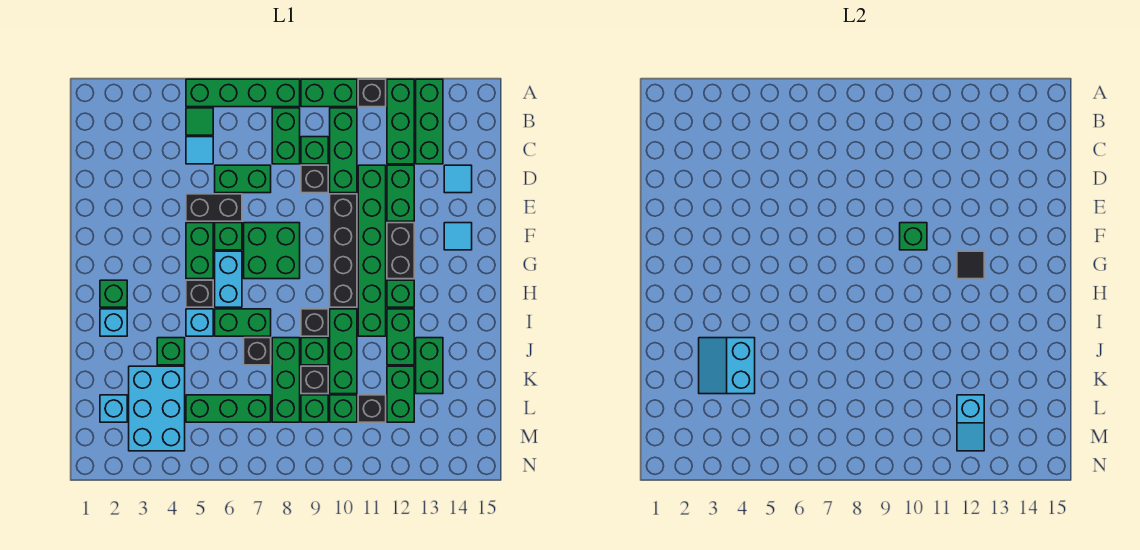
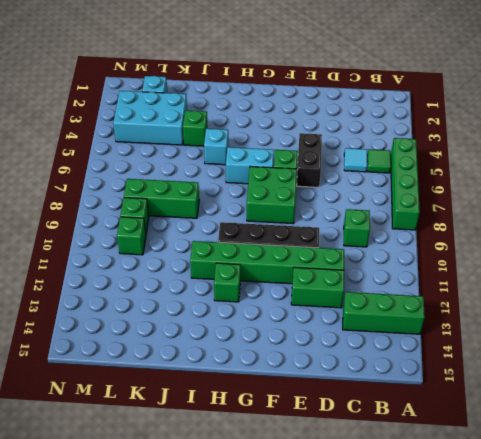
none -> green brick A9:A10 level 1
none -> black brick A11 level 1
none -> green brick A12:C12 level 1
none -> green brick B8:C8 level 1

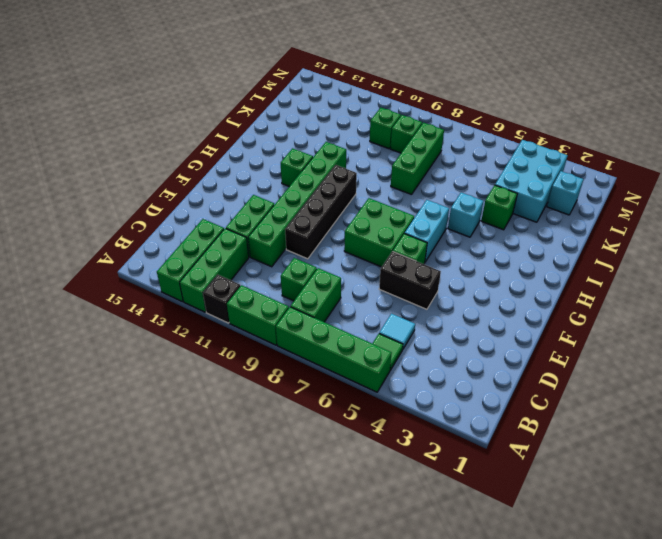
none -> green brick B10:D10 level 1
none -> green brick D6:D7 level 1
none -> black brick D9 level 1
none -> cyan tile D14 level 1

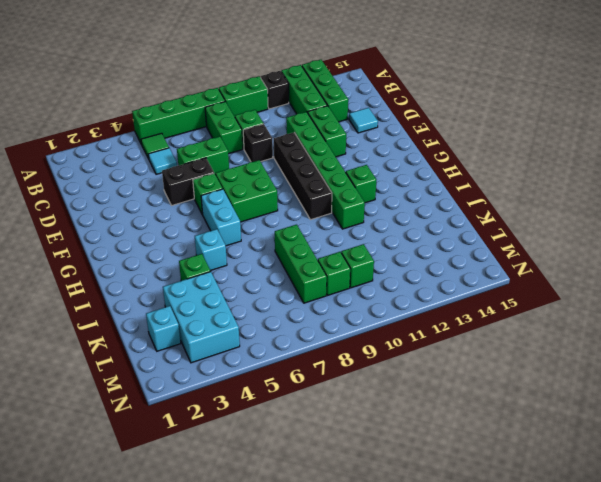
none -> green brick B10:D10 level 1
none -> green brick F5:G5 level 1
none -> black brick F12:G12 level 1
none -> cyan tile F14 level 1

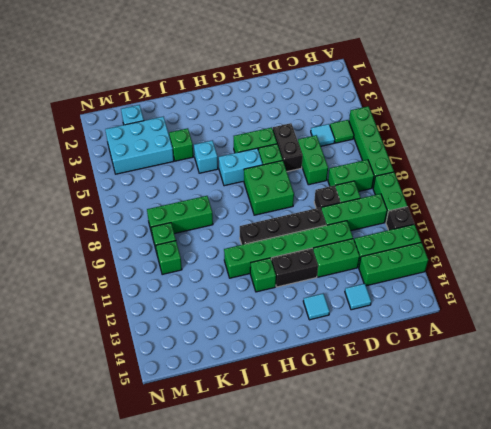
none -> green brick H2 level 1
none -> black brick H5 level 1
none -> cyan brick I2 level 1
none -> green brick I6:I7 level 1

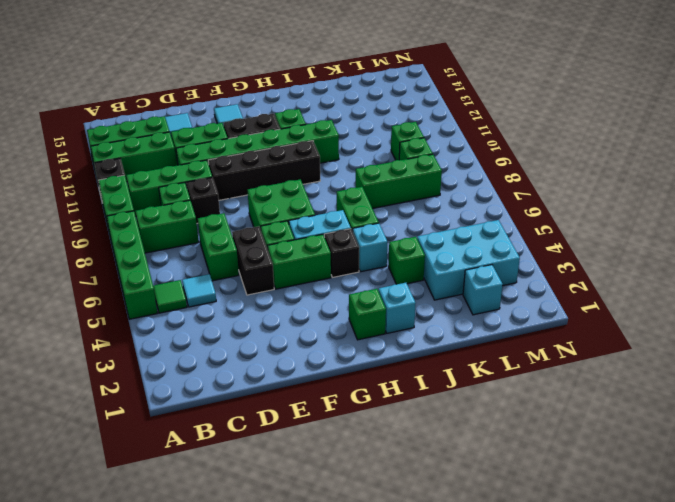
none -> black brick I9 level 1
none -> green brick I10:K10 level 1
none -> green brick I12:J12 level 1
none -> black brick J7 level 1

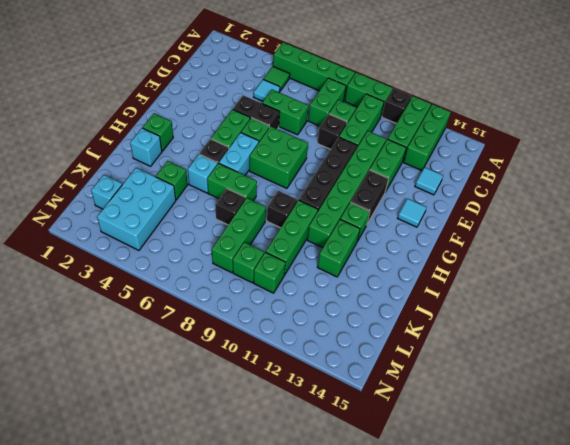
none -> green brick J9 level 1
none -> green brick J13:K13 level 1
none -> black brick K9 level 1
none -> green brick K12:L12 level 1

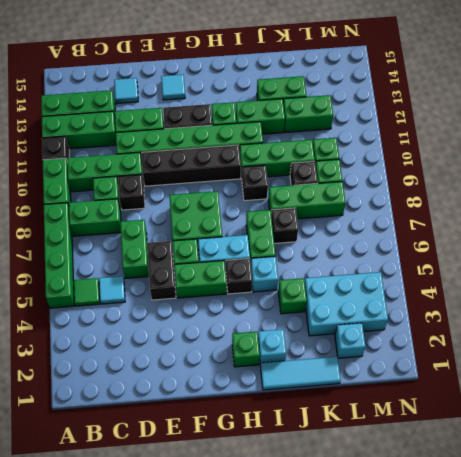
cyan tile I1:K1 level 1 -> none
none -> green brick J9 level 1
none -> green brick L5:L7 level 1
none -> black brick L11 level 1
none -> green brick F10 level 2

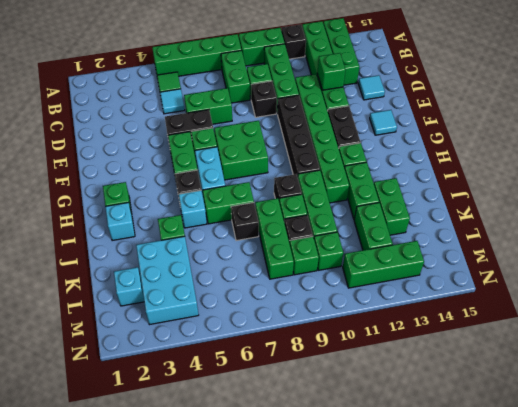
green brick D12 level 2 -> green brick F10 level 2
green brick M11:M13 level 1 -> green brick L5:L7 level 1
none -> black brick L11 level 1
none -> black tile G12 level 2
none -> cyan slope J3:K4 level 2 top 4
none -> cyan slope L12:M12 level 2 top L

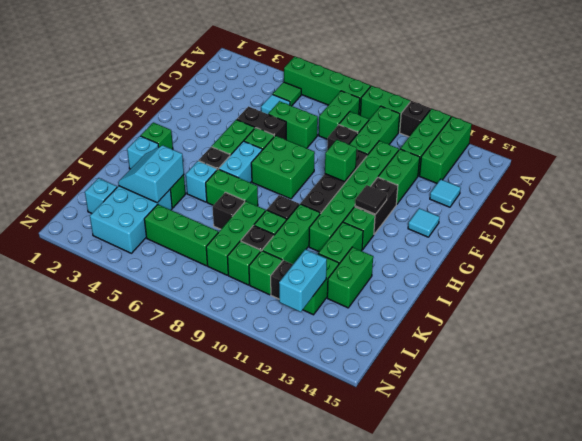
cyan brick L12:M12 level 2 -> cyan slope L12:M12 level 2 top L

